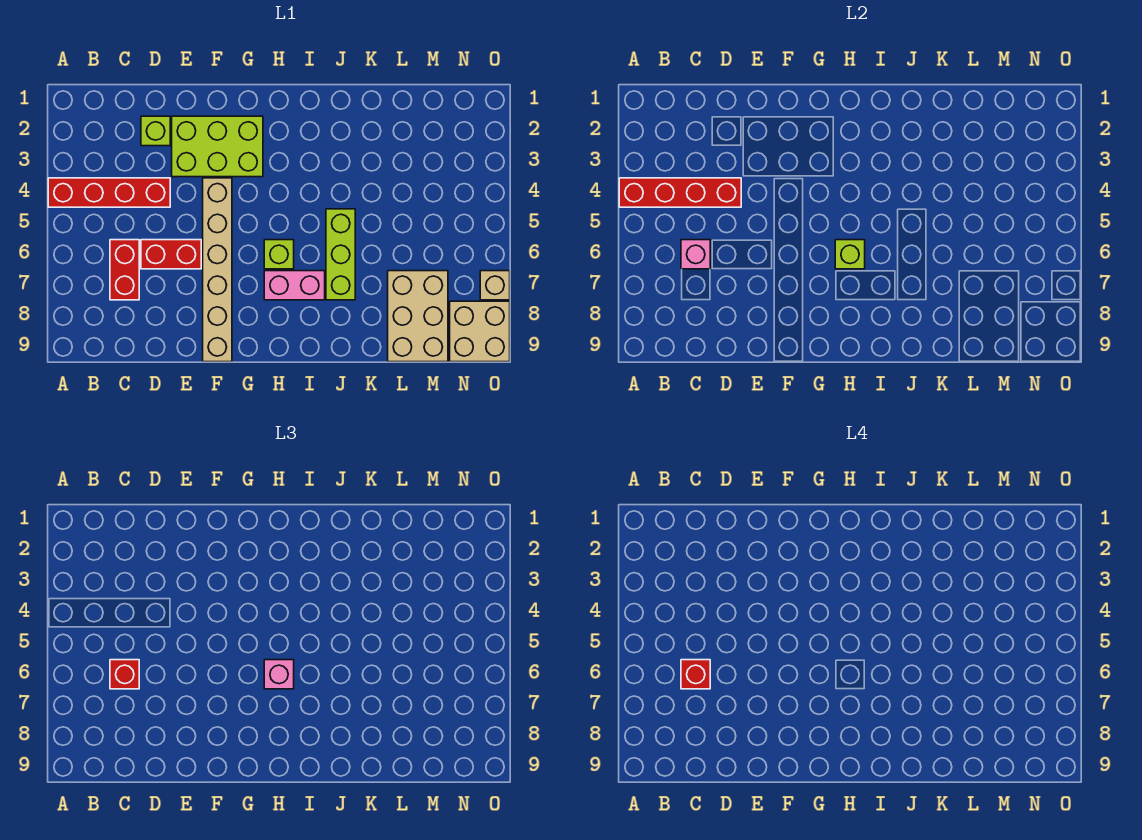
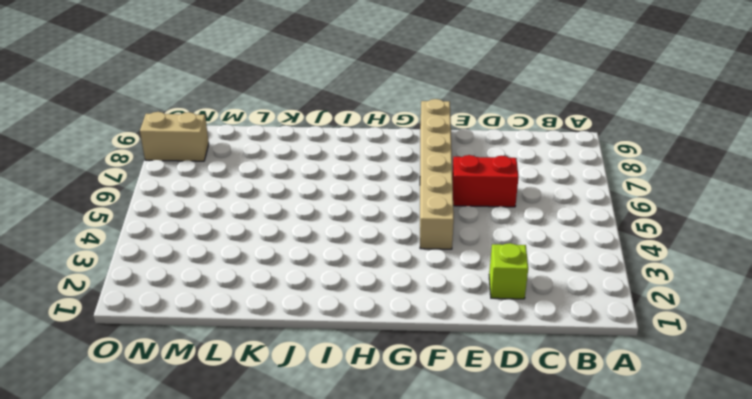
tan brick N8:O8 level 1 -> tan brick N8:O9 level 1
none -> red brick A4:D4 level 1
none -> red brick C6:C7 level 1
none -> lime brick E2:G3 level 1

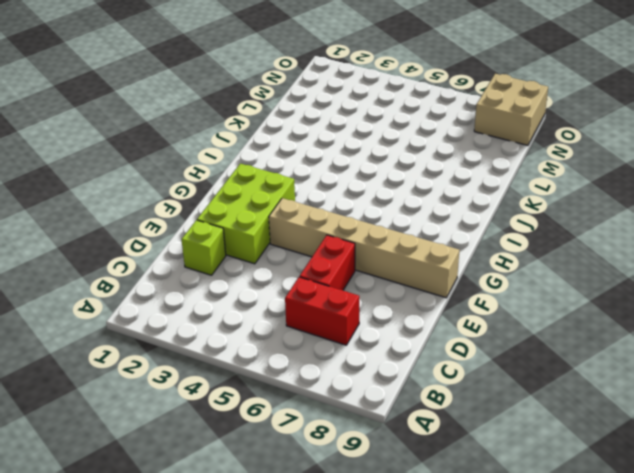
none -> red brick A4:D4 level 1
none -> lime brick H6 level 1
none -> pink brick H7:I7 level 1

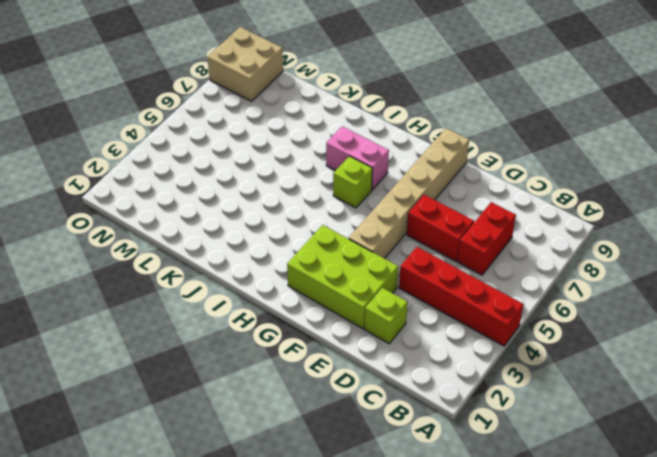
none -> lime brick J5:J7 level 1
none -> tan brick L7:M9 level 1
none -> tan brick O7 level 1

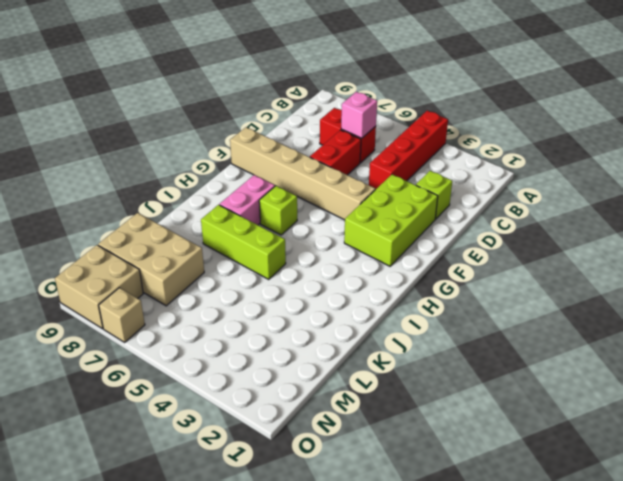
none -> red brick A4:D4 level 2
none -> lime brick H6 level 2
none -> red brick C6 level 3

